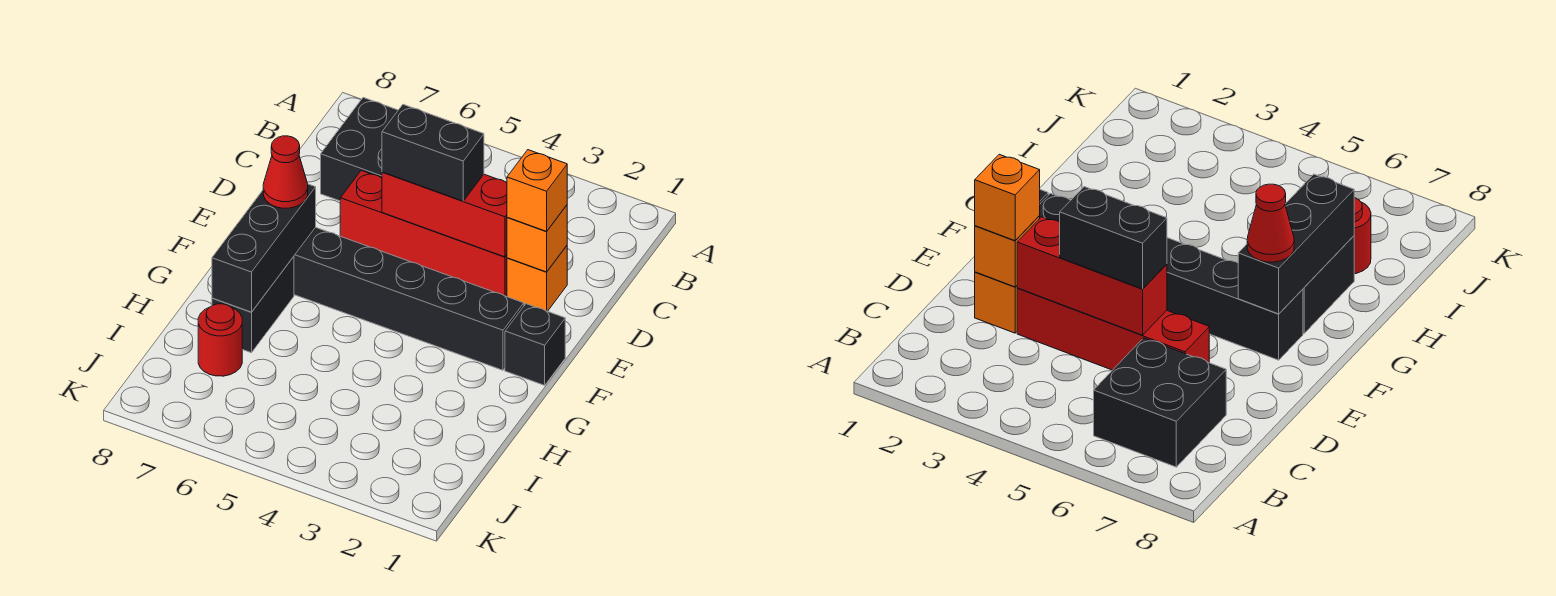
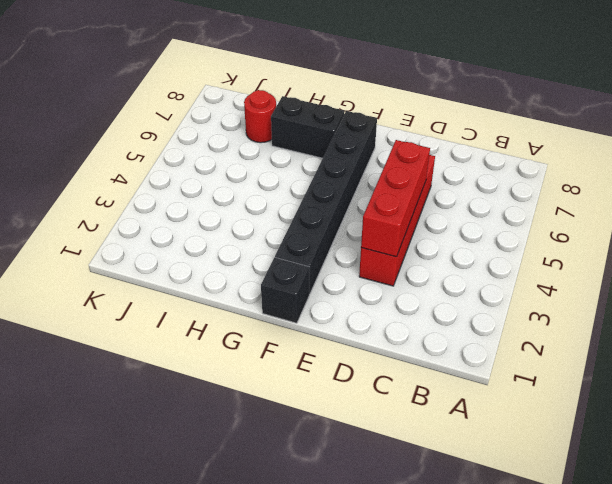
none -> black brick B6:C7 level 1
none -> orange brick D2 level 1
none -> orange brick D2 level 2

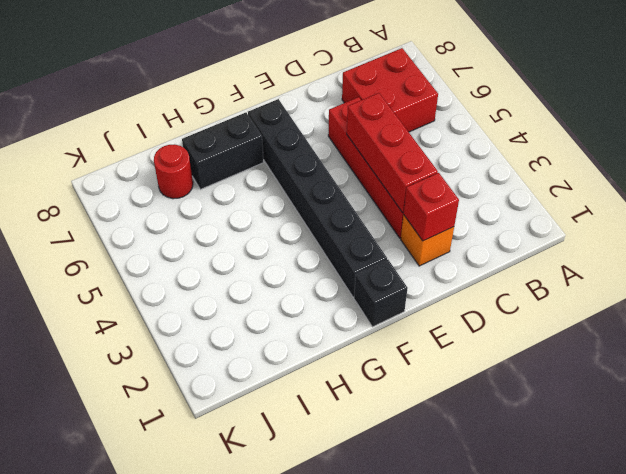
red brick B6:C7 level 1 -> black brick B6:C7 level 1
red brick D2 level 2 -> orange brick D2 level 2
none -> black brick F7:H7 level 2
none -> orange brick D2 level 3
none -> black brick D4:D5 level 3

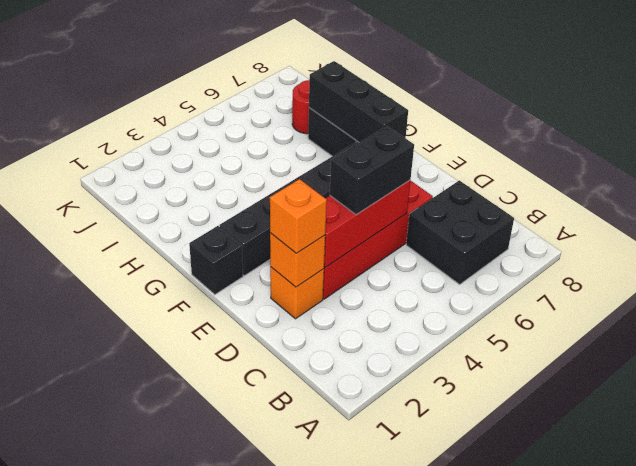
none -> red cone F7 level 3

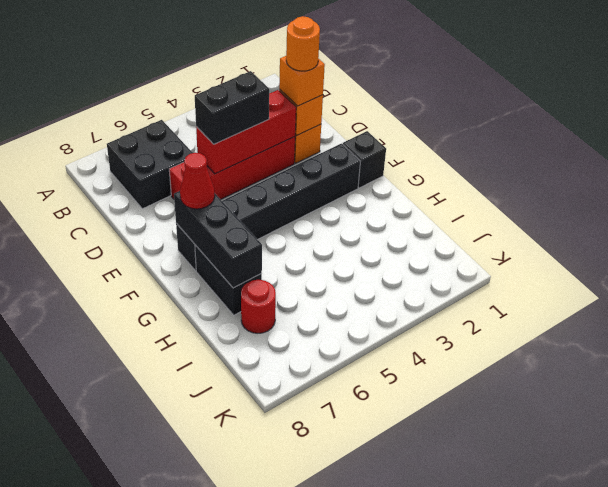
orange round brick D2 level 4 -> none

